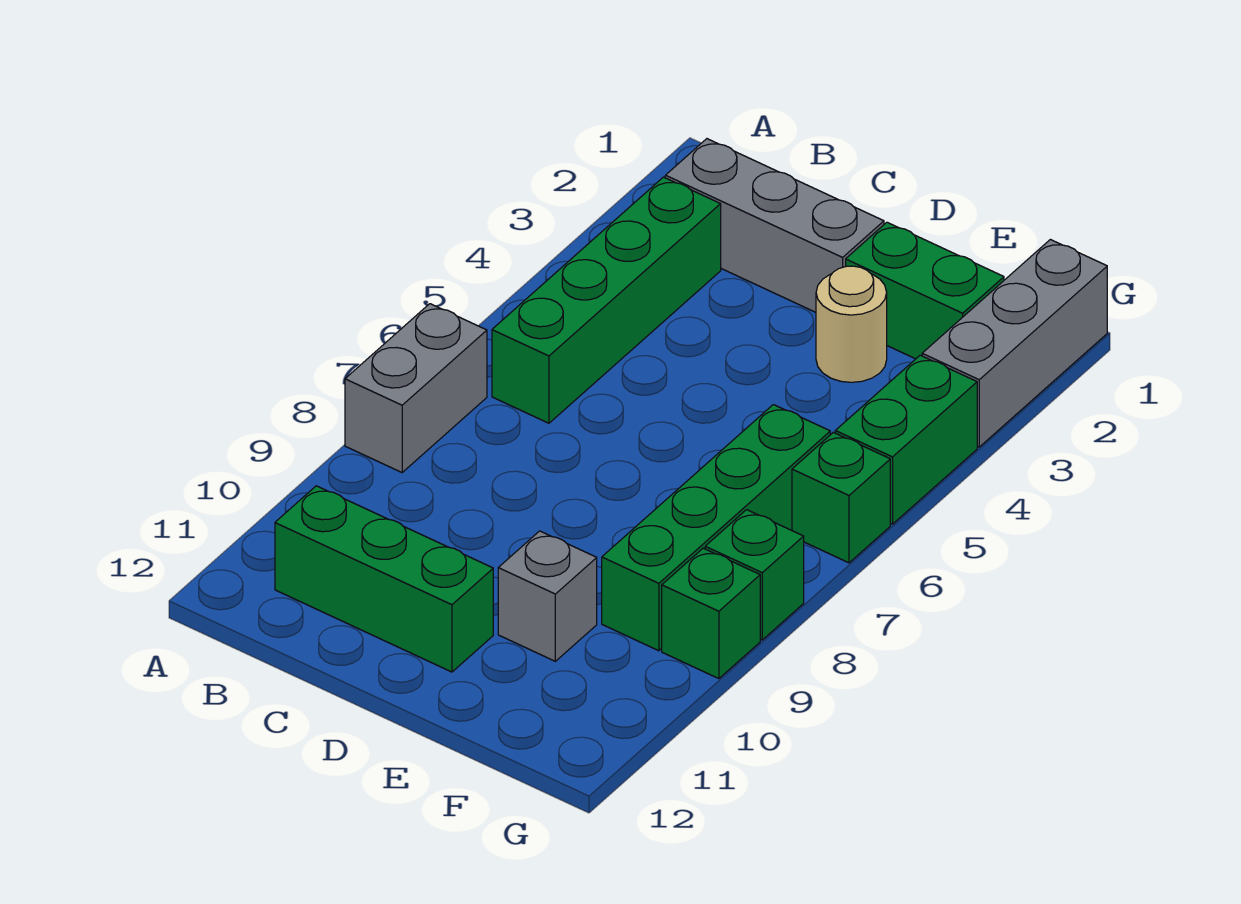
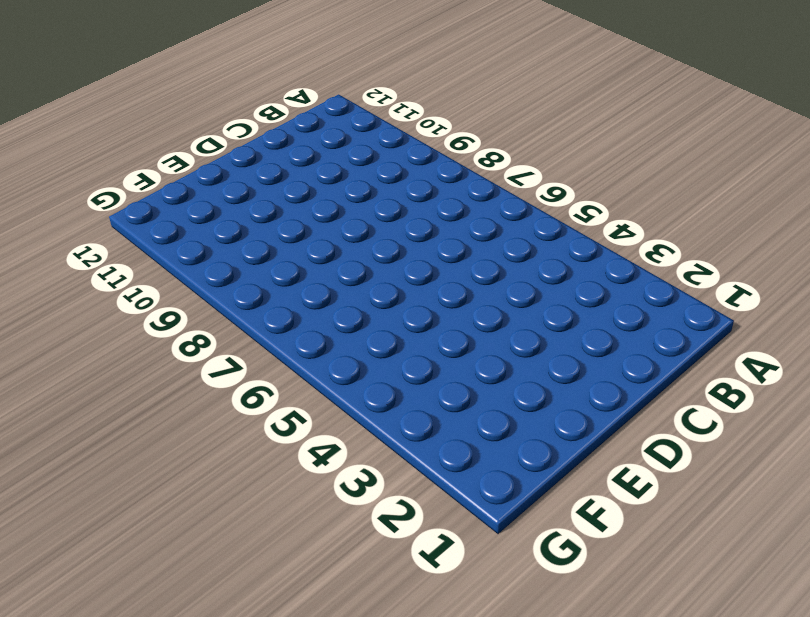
none -> grey brick A7:A8 level 1
none -> grey brick B2:D2 level 1
none -> green brick B3:B6 level 1

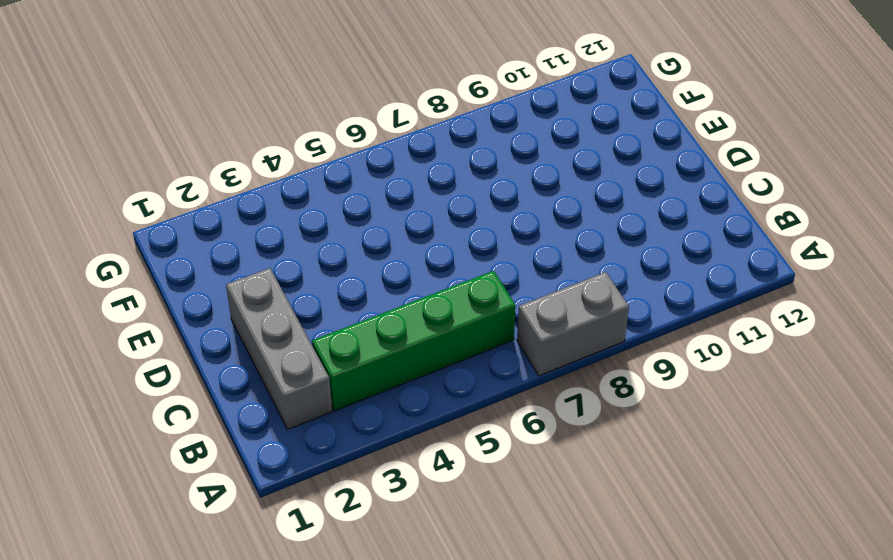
none -> green brick B11:D11 level 1
none -> green brick E2:F2 level 1
none -> tan round brick E3 level 1

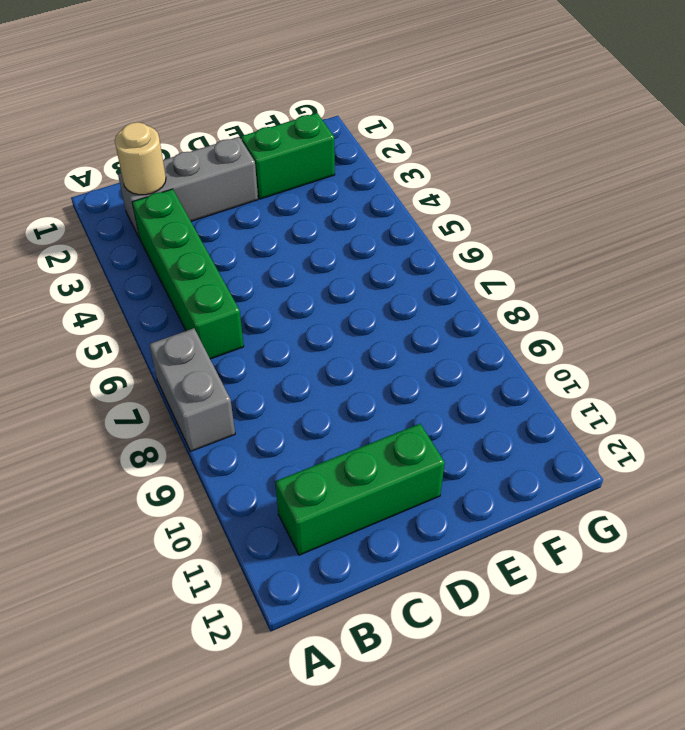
tan round brick B2 level 2 -> tan round brick E3 level 1
none -> grey brick E10 level 1
none -> green brick F6:F9 level 1
none -> grey brick G1:G3 level 1

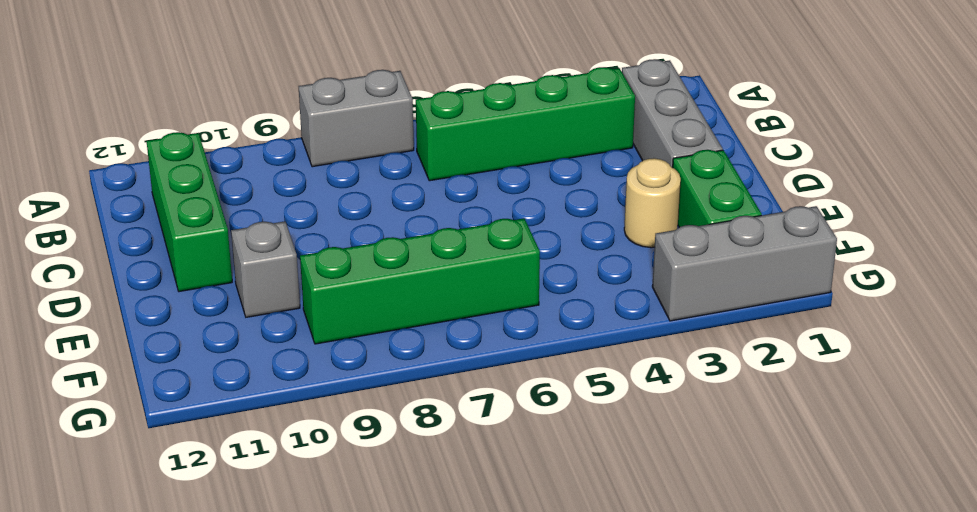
none -> green brick G4:G5 level 1
none -> green brick G6 level 1
none -> green brick G8 level 1

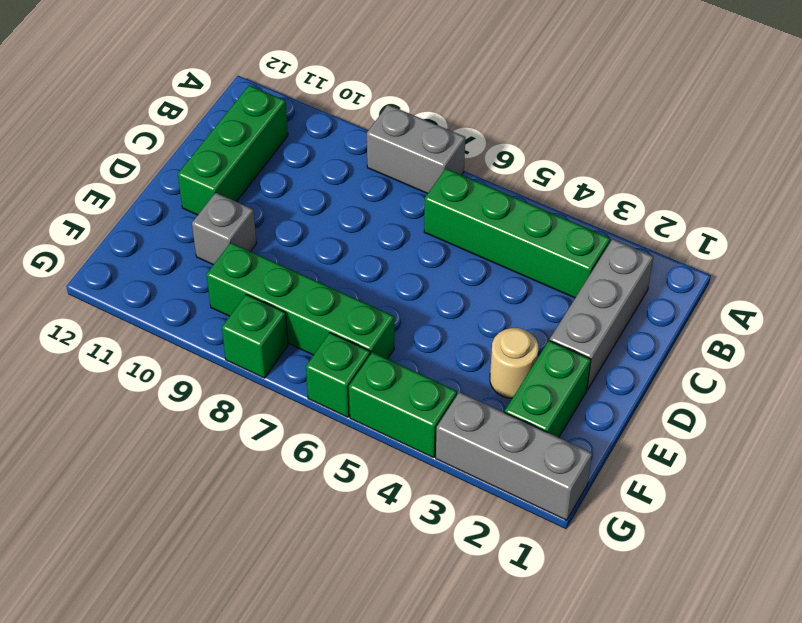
none -> green brick G9 level 1

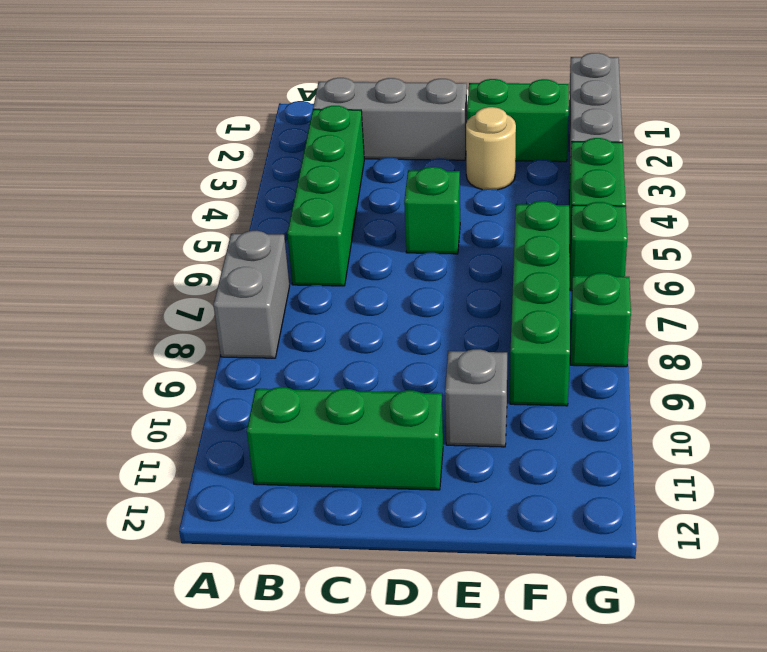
green brick D5 level 1 -> green brick G9 level 1

